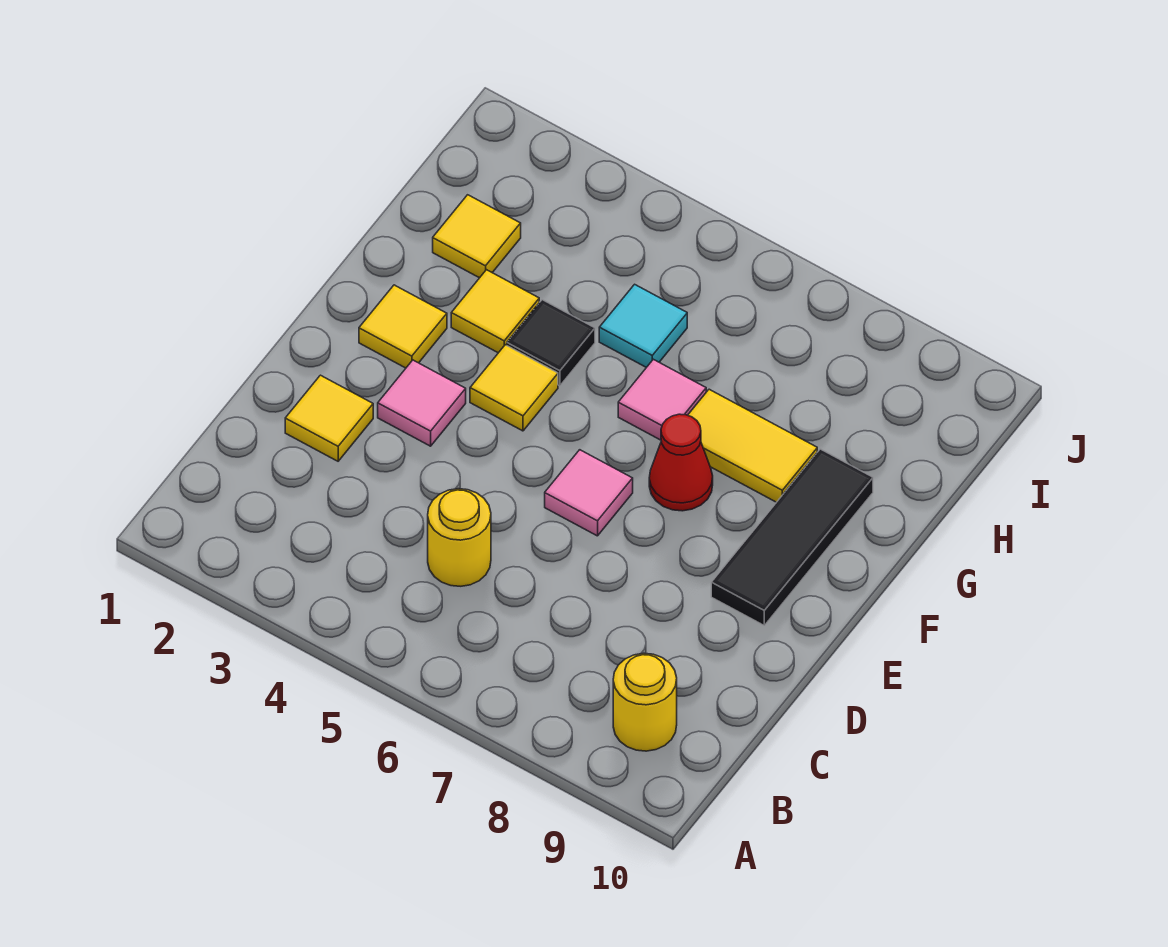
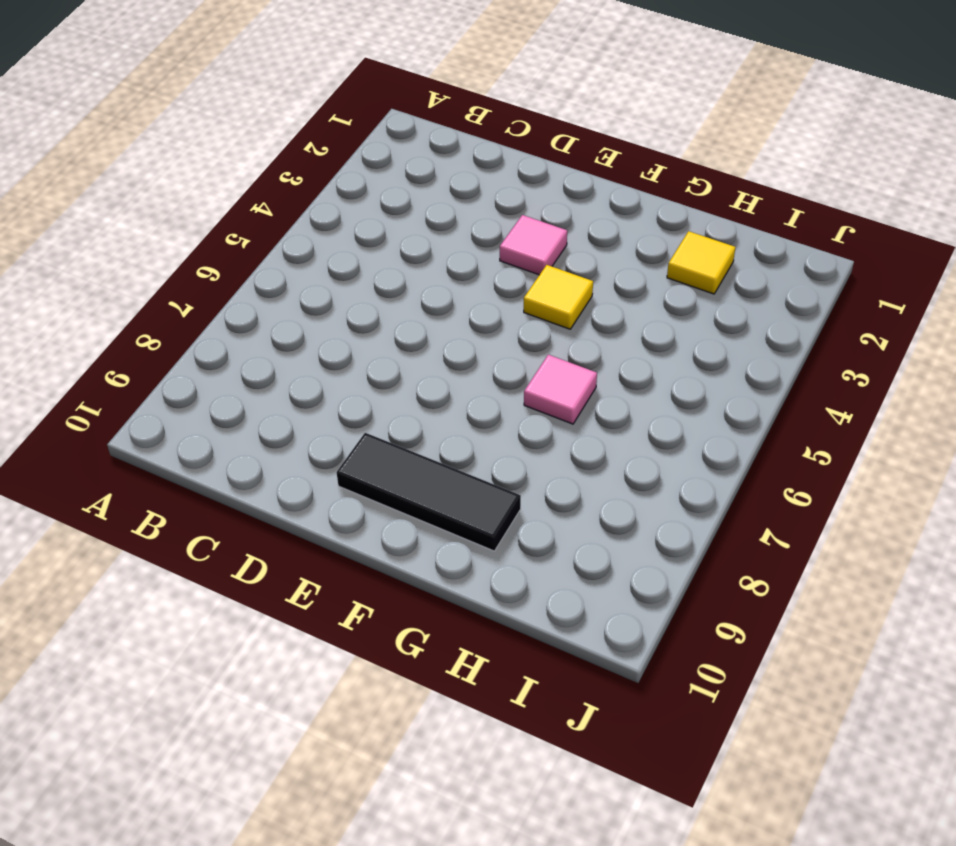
none -> yellow round brick B9 level 1
none -> yellow round brick C5 level 1
none -> yellow tile D2 level 1

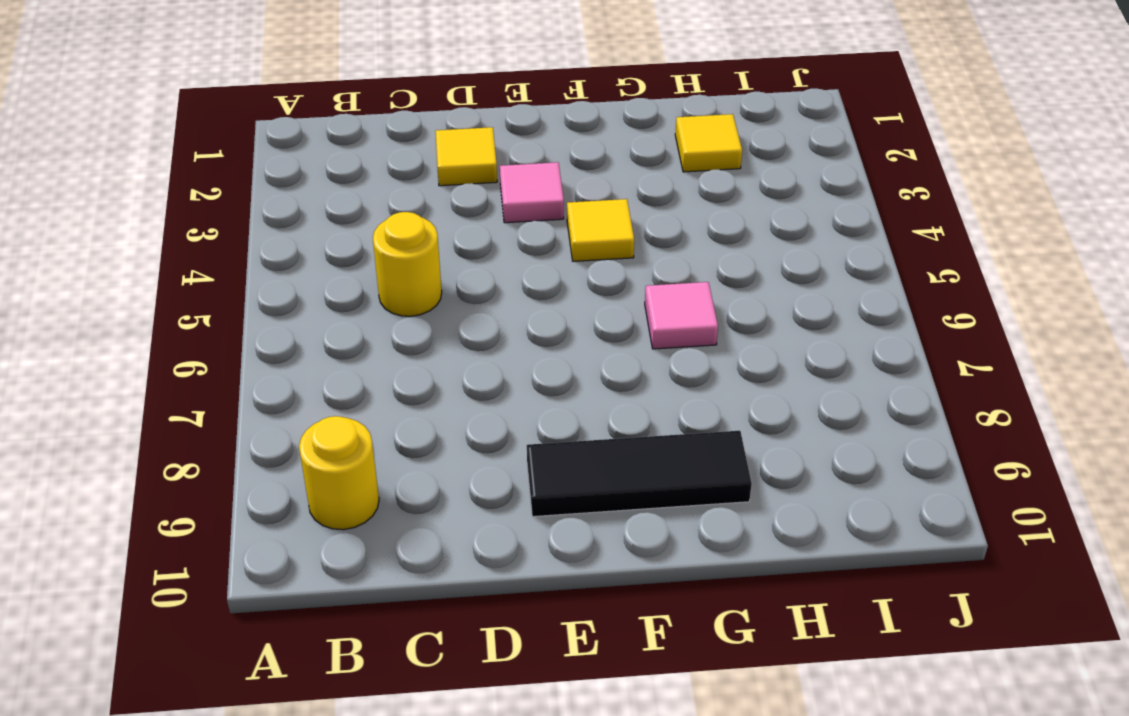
none -> pink tile E6 level 1
none -> yellow tile F2 level 1
none -> red cone F7 level 1

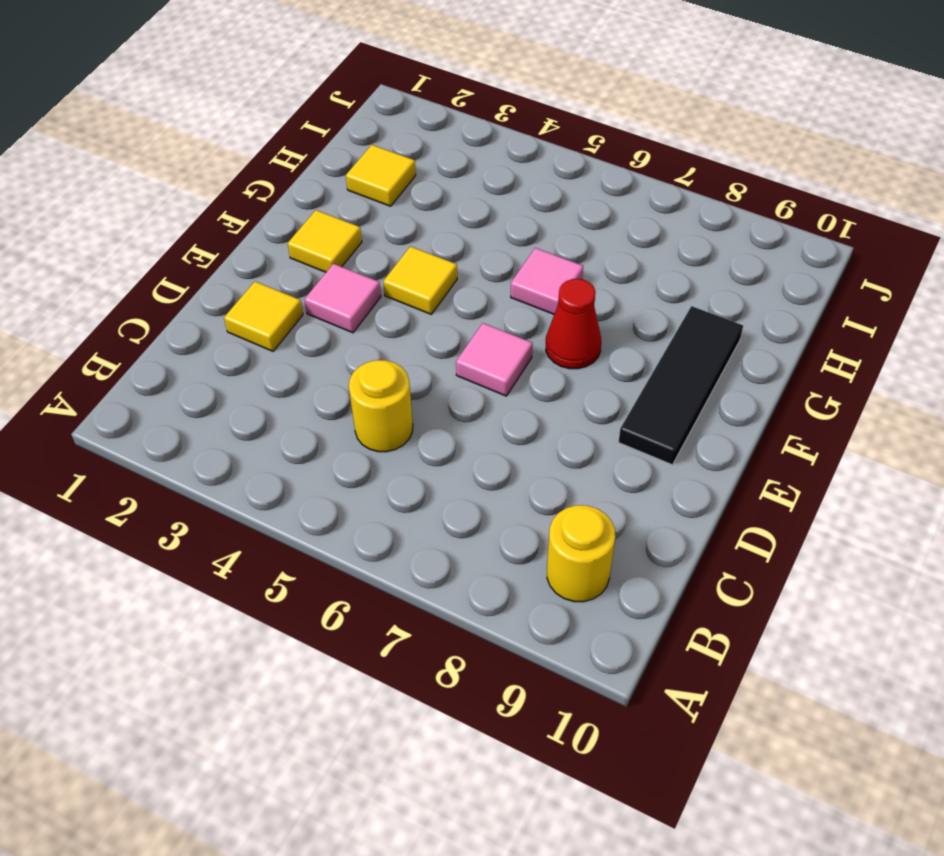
none -> yellow tile G3 level 1
none -> black tile G4 level 1
none -> yellow tile G7:G8 level 1

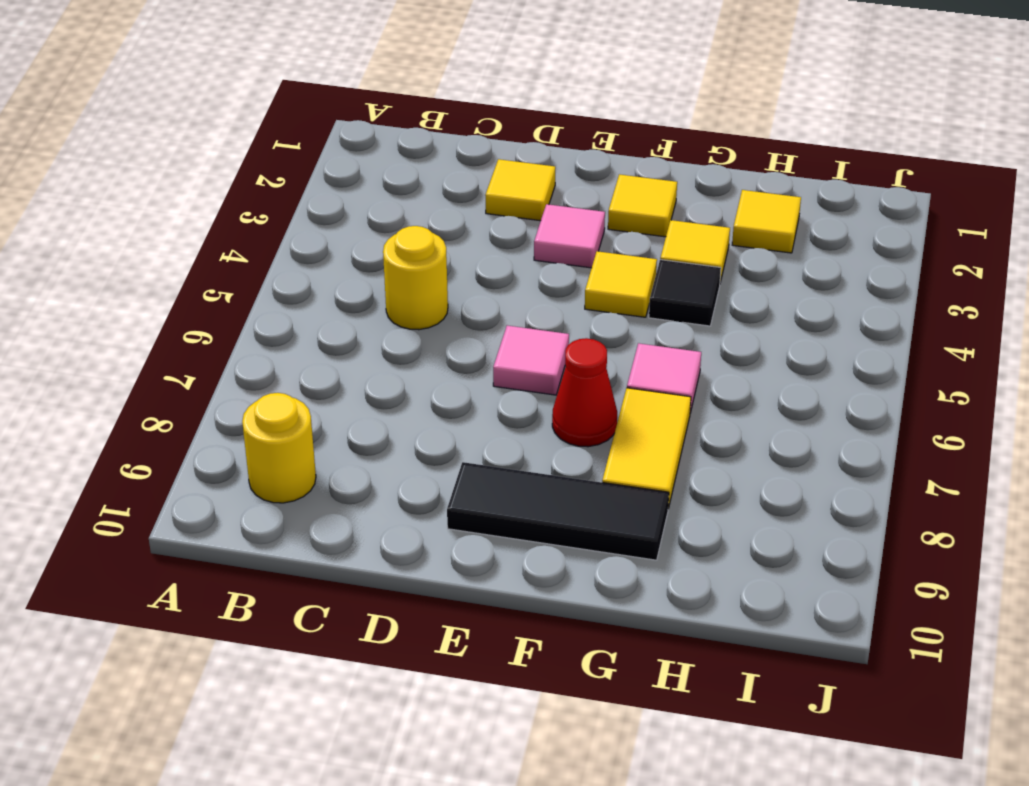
none -> cyan tile H5 level 1

